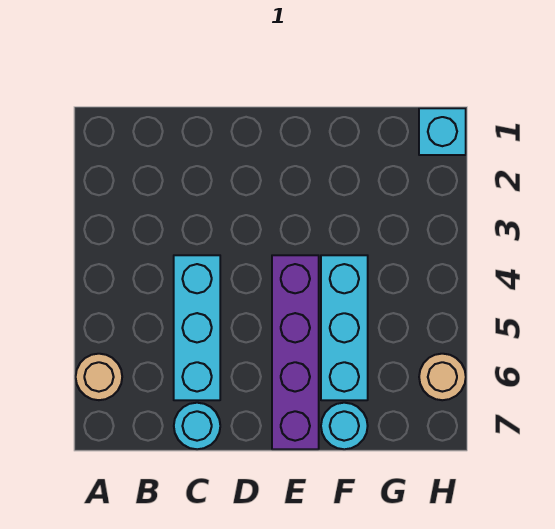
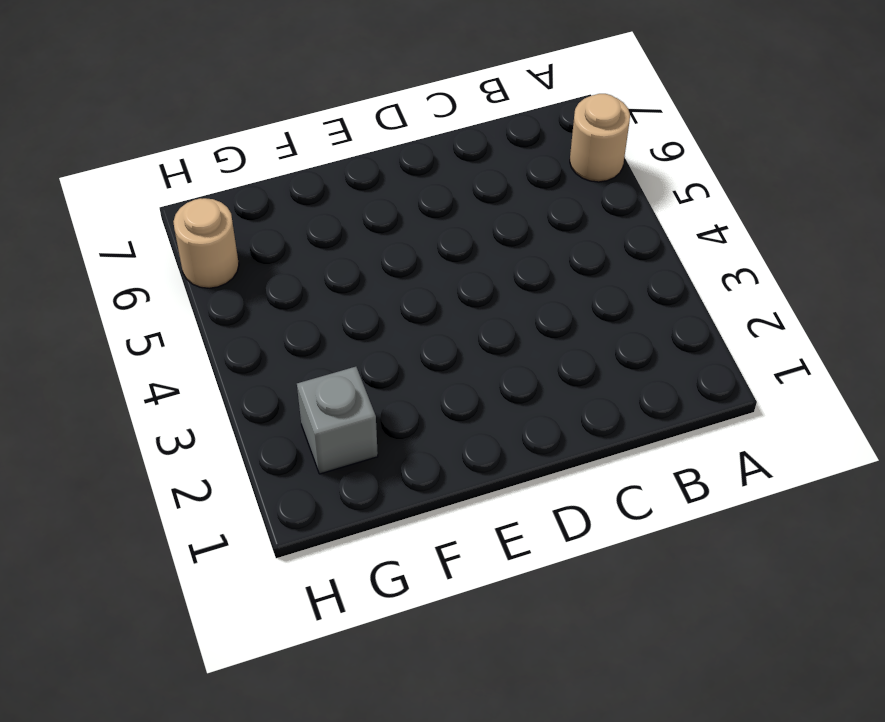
grey brick G2 level 1 -> none
none -> cyan brick C4:C6 level 1
none -> cyan round brick C7 level 1

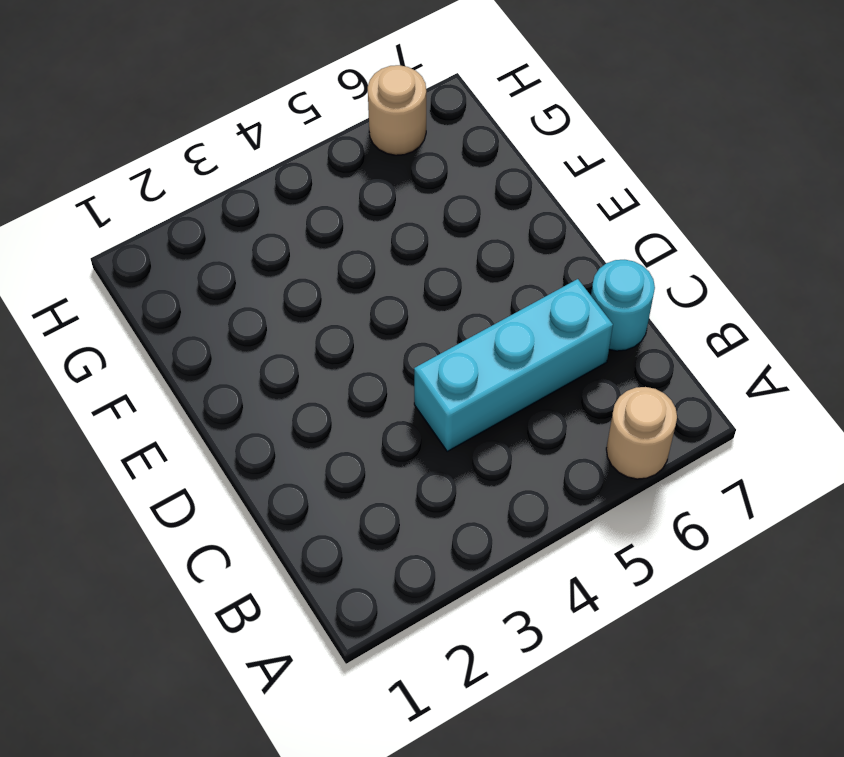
none -> purple brick E4:E7 level 1
none -> cyan brick F4:F6 level 1

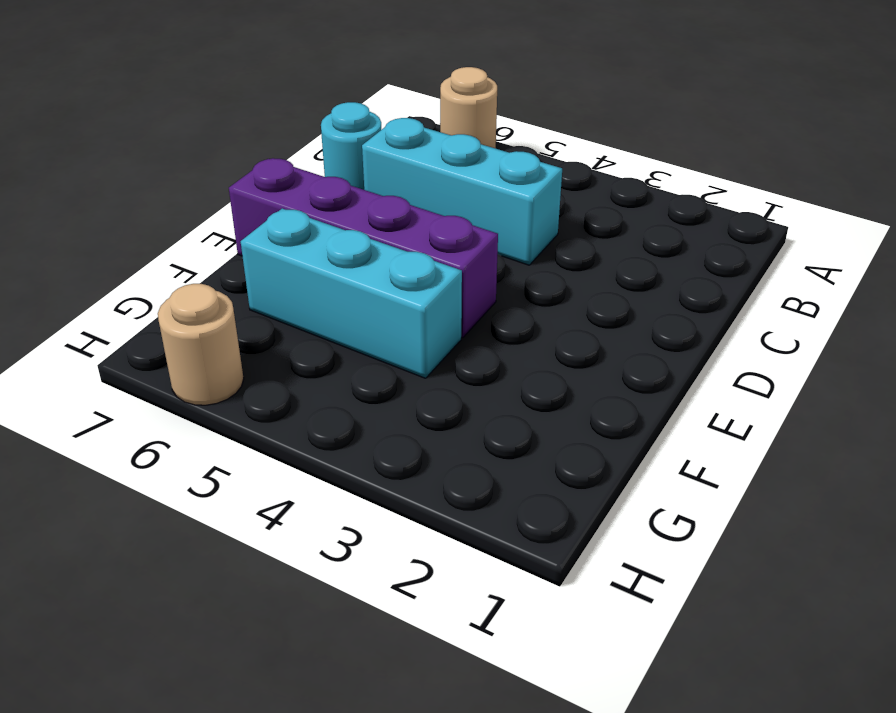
none -> cyan round brick F7 level 1
none -> cyan brick H1 level 1

